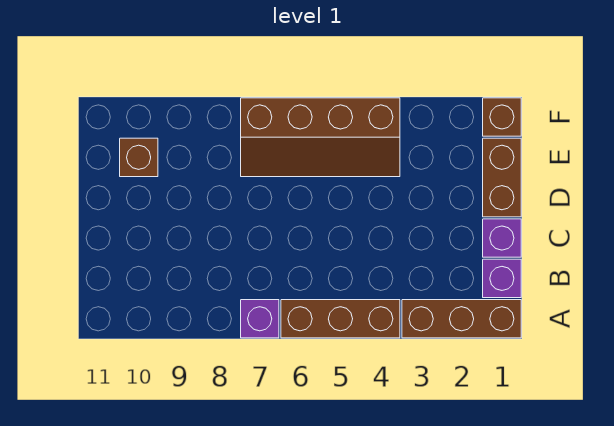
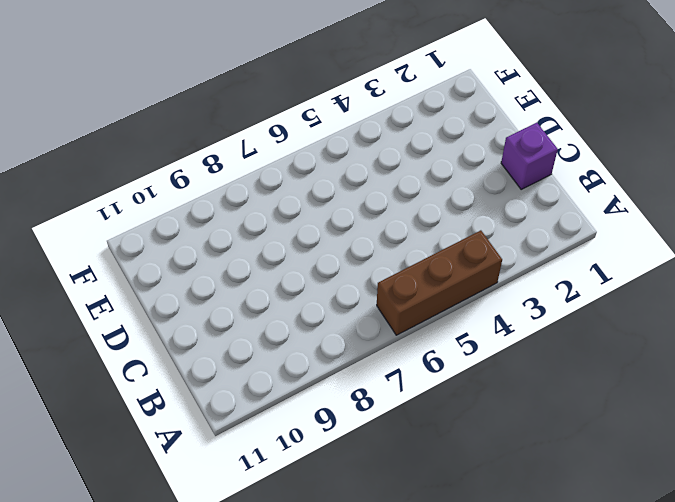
none -> brown brick A1:A3 level 1
none -> purple brick A7 level 1

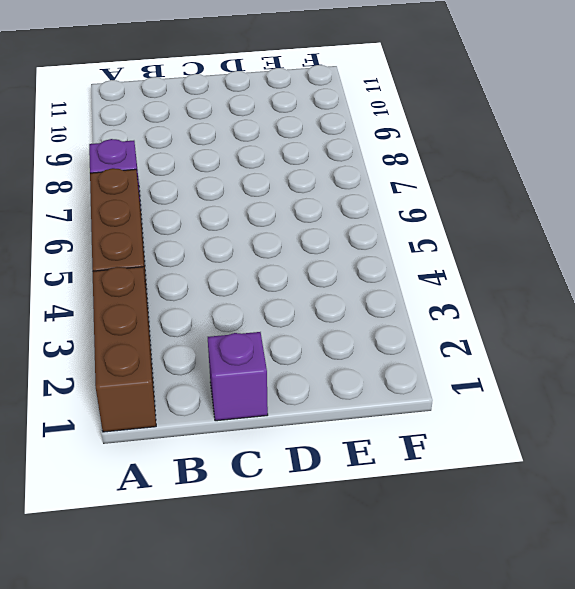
none -> purple brick B1 level 1
none -> brown brick D1:E1 level 1

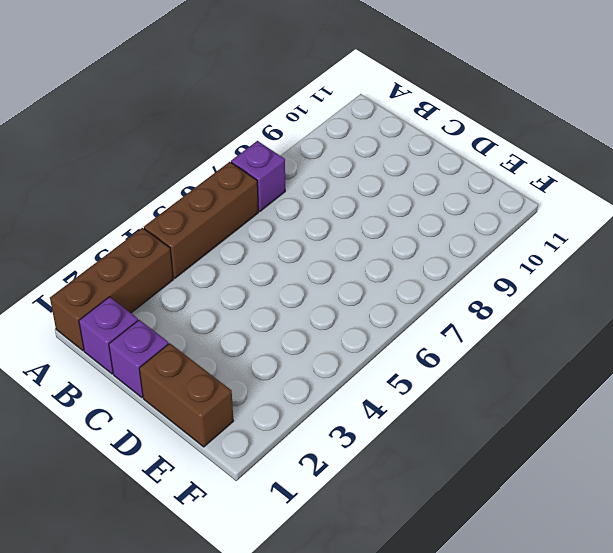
none -> brown slope E4:F7 level 1 top F
none -> brown brick E10 level 1

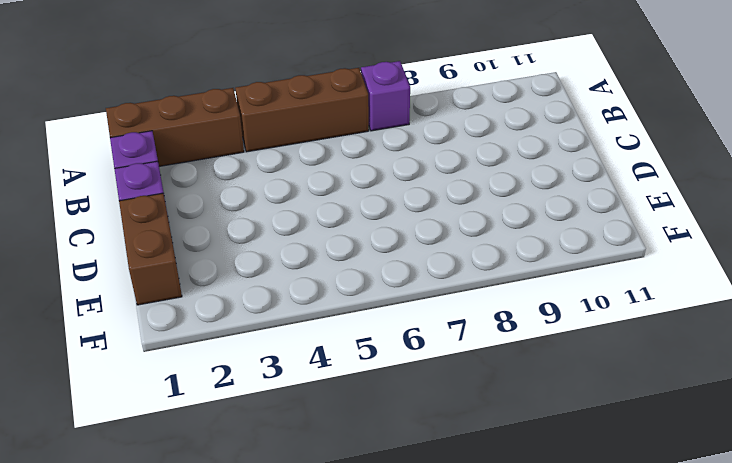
none -> brown slope E4:F7 level 1 top F
none -> brown brick E10 level 1

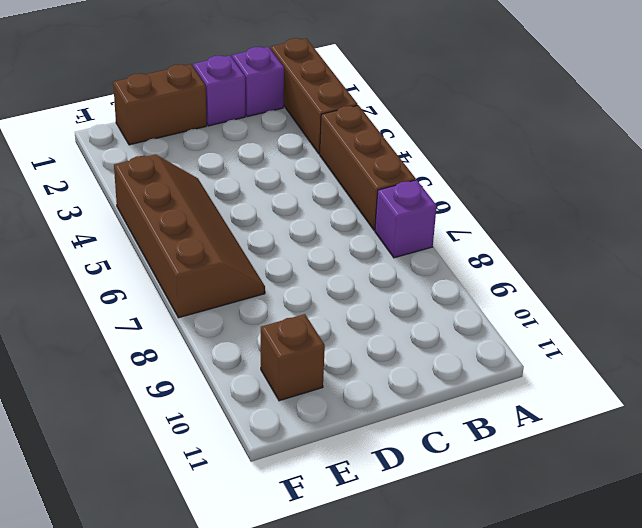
none -> brown brick F1 level 1

